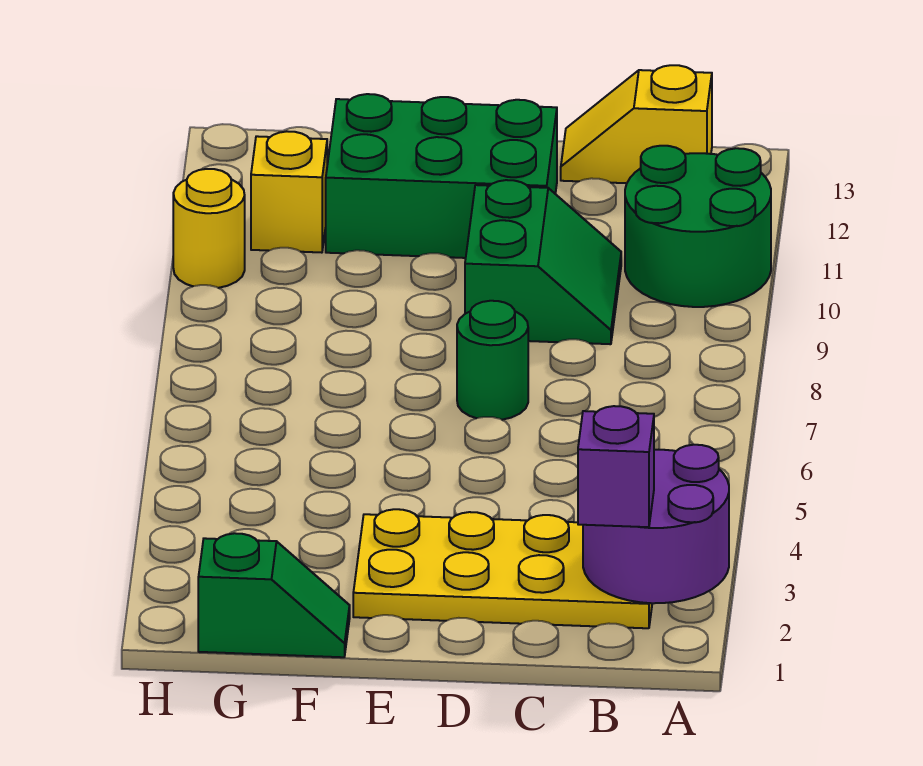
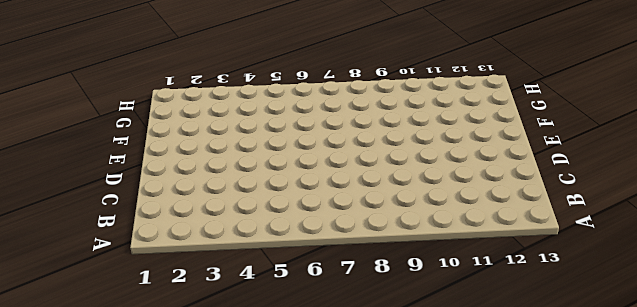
none -> green round brick A10:B11 level 1
none -> yellow plate B2:E3 level 1

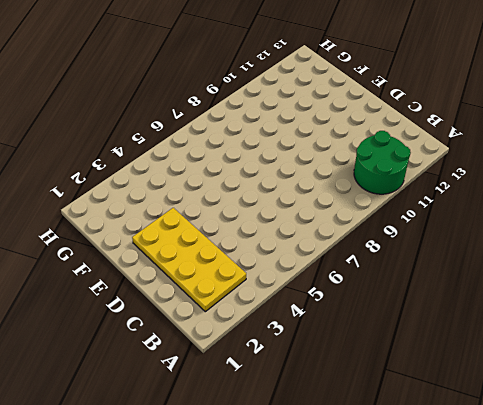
none -> yellow slope B13:C13 level 1 top B
none -> green slope C9:D10 level 1 top D

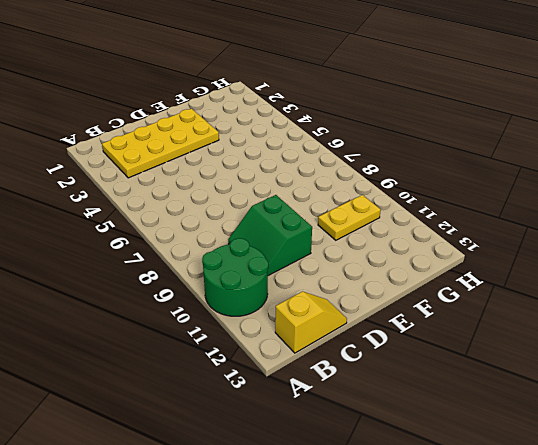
yellow plate F10:G10 level 1 -> none
none -> green round brick D7 level 1
none -> green brick D11:F12 level 1

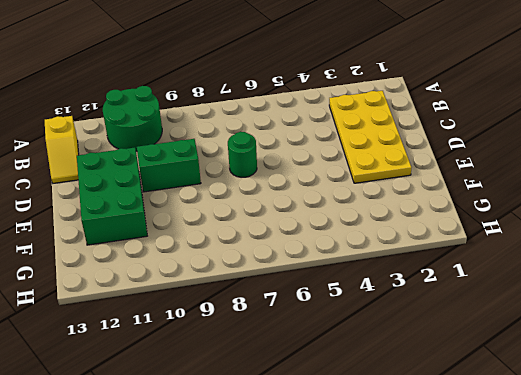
none -> green slope F1:G1 level 1 top G
none -> yellow brick G11 level 1

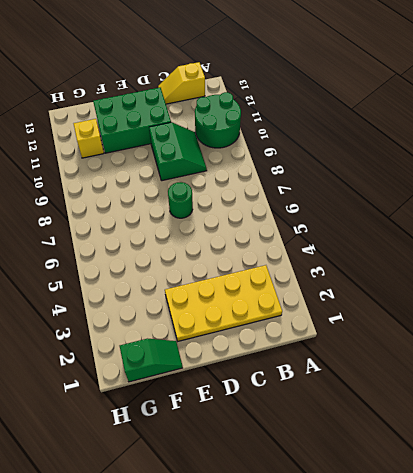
none -> yellow round brick H10 level 1
none -> purple round brick A2:B3 level 2

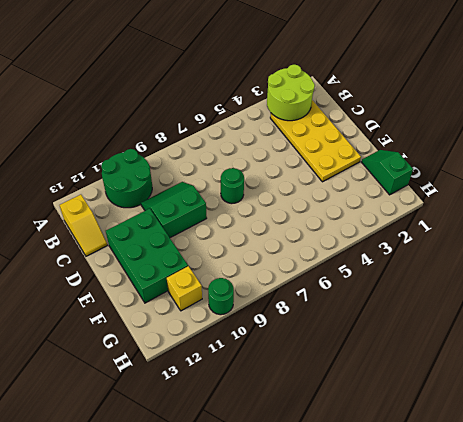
lime round brick A2:B3 level 2 -> purple round brick A2:B3 level 2
green round brick H10 level 1 -> yellow round brick H10 level 1
none -> purple brick B2 level 3

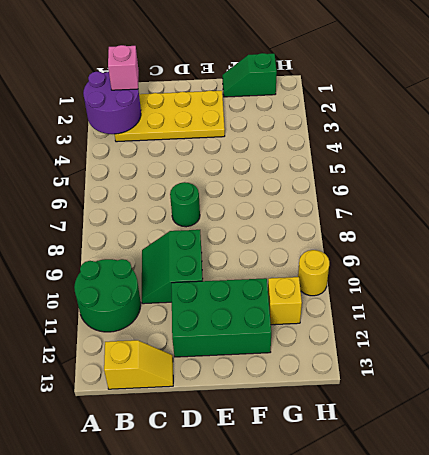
pink brick B2 level 3 -> purple brick B2 level 3

